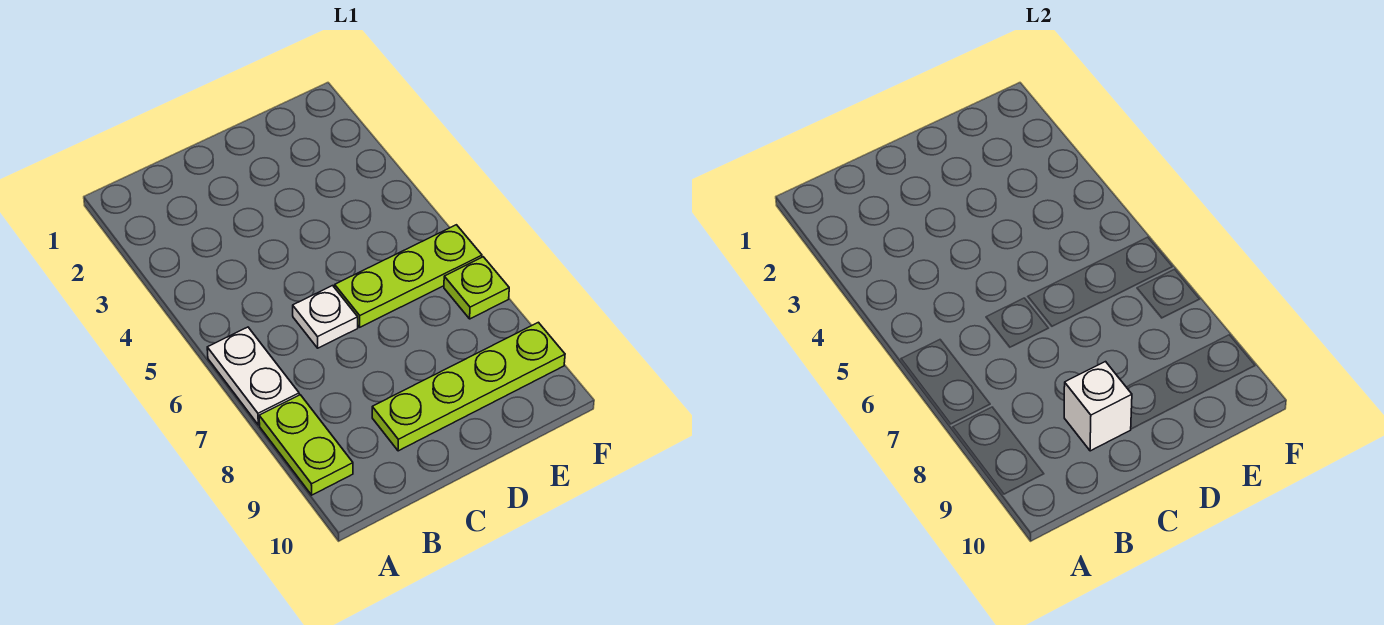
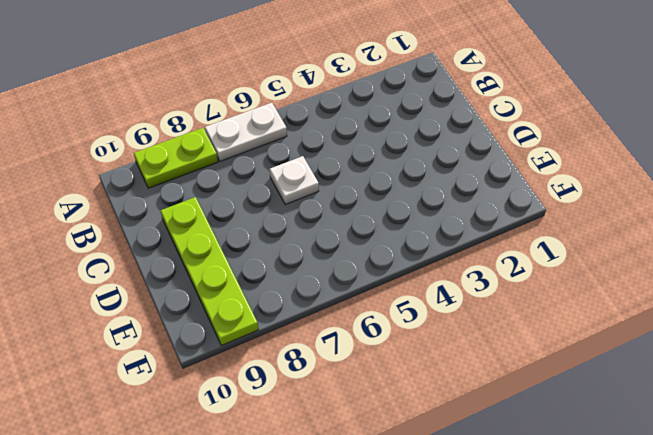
none -> lime plate D6:F6 level 1
none -> lime plate F7 level 1

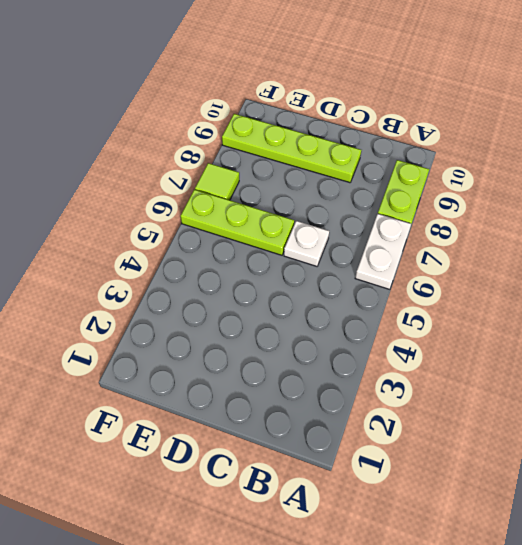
lime tile F7 level 1 -> lime plate F7 level 1
none -> white brick C9 level 2

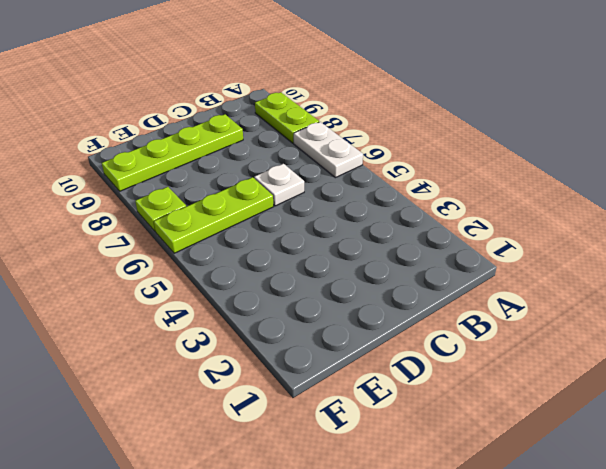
none -> white brick C9 level 2

